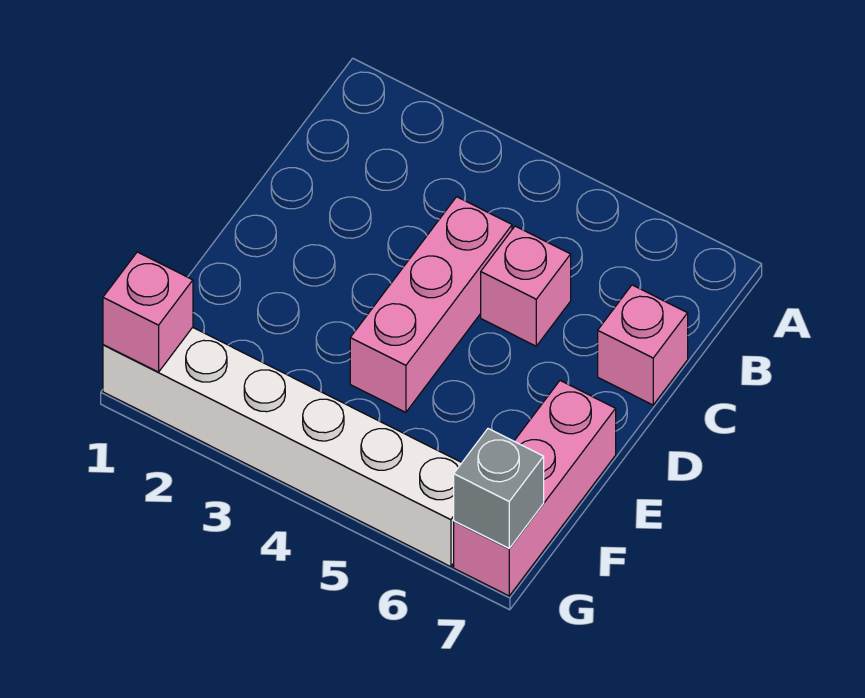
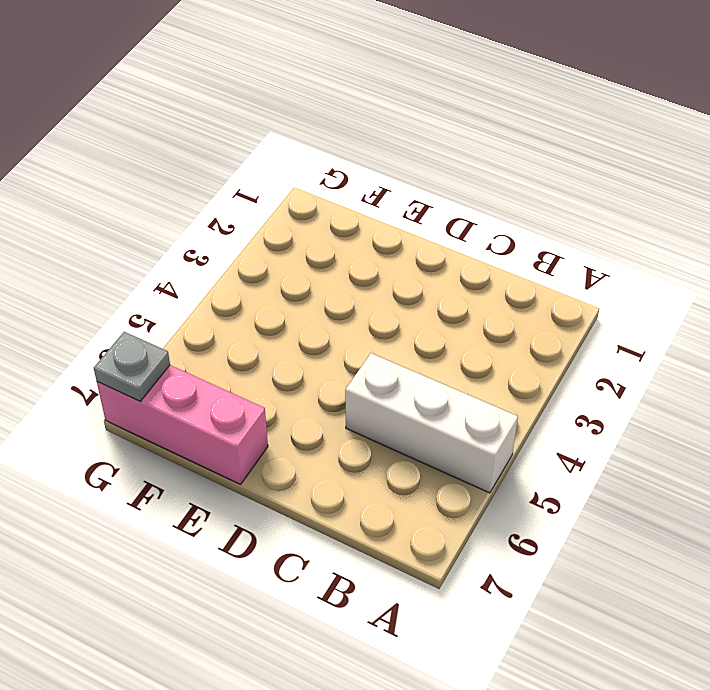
white brick A5:C5 level 1 -> pink brick C5 level 1
grey plate G7 level 2 -> grey brick G7 level 2
none -> pink brick C4:E4 level 1
none -> pink brick C7 level 1

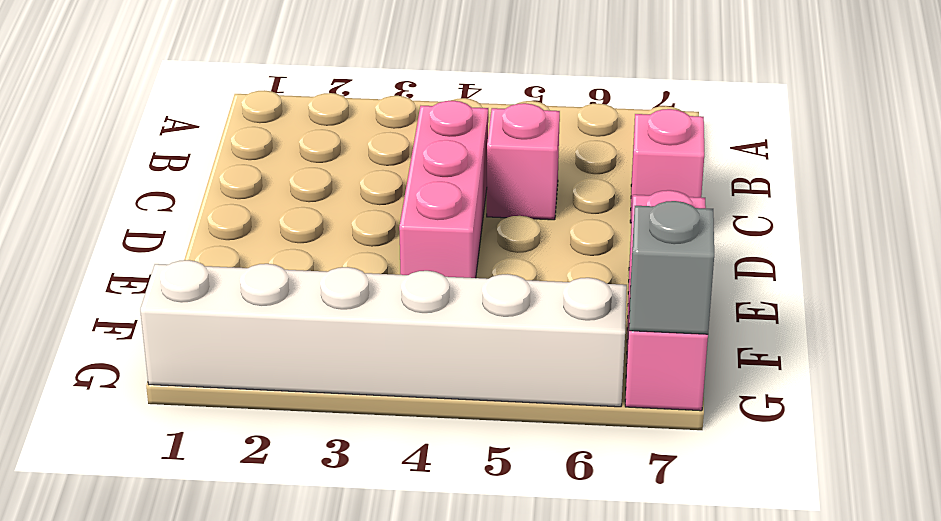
none -> pink brick G1 level 2

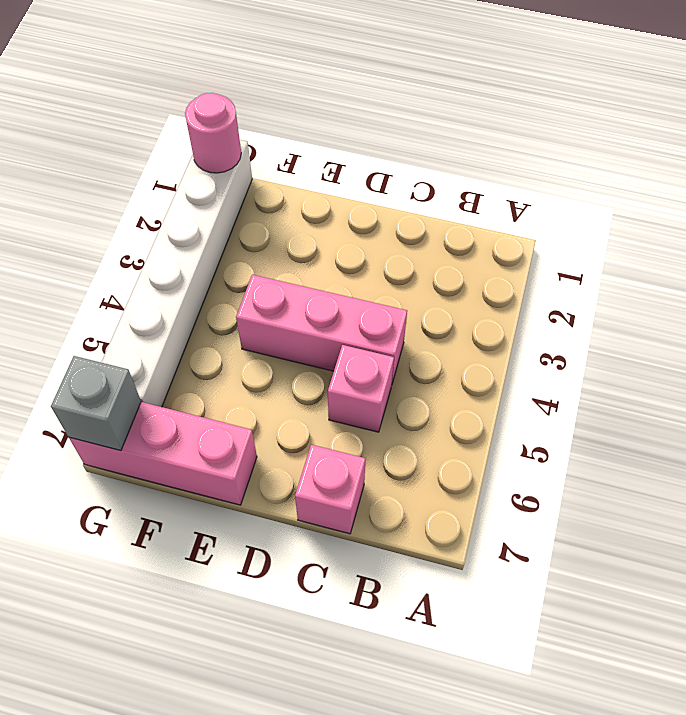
pink round brick G1 level 2 -> pink brick G1 level 2

